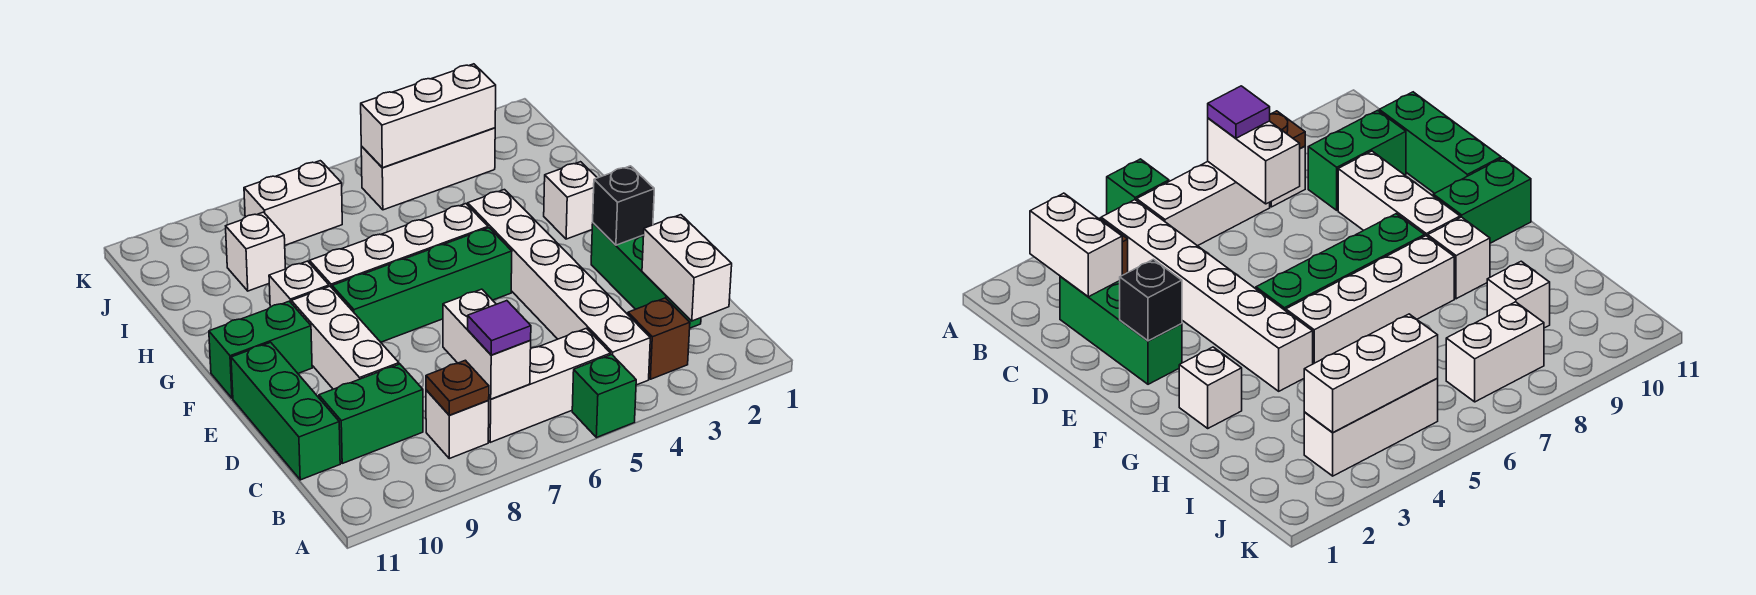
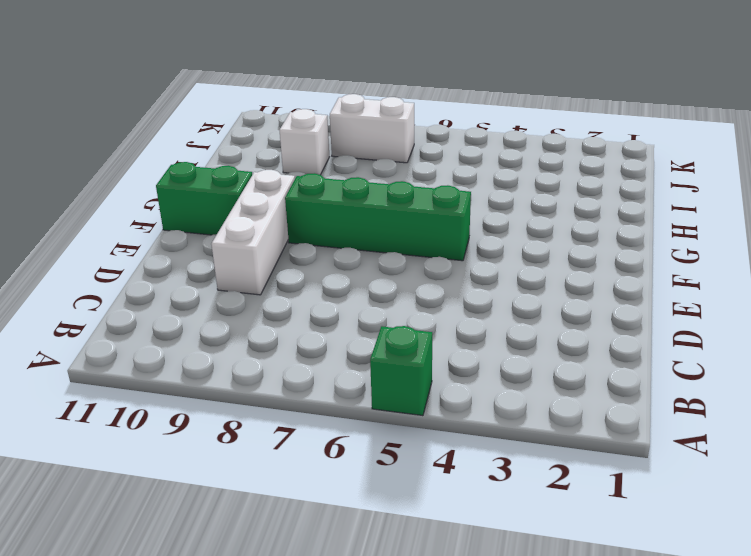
none -> brown brick B3 level 1
none -> white brick B4:G4 level 1
none -> white brick B5:B7 level 1

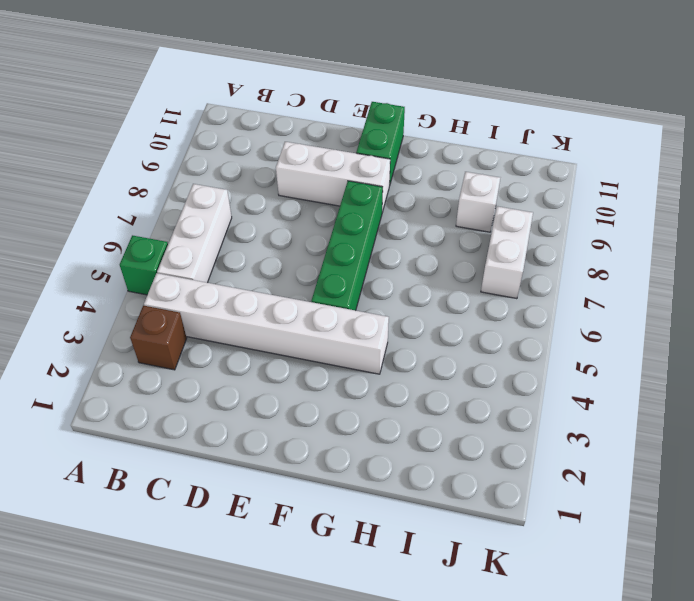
none -> white brick B8 level 1
none -> green brick C2:E2 level 1
none -> green brick C9:C10 level 1

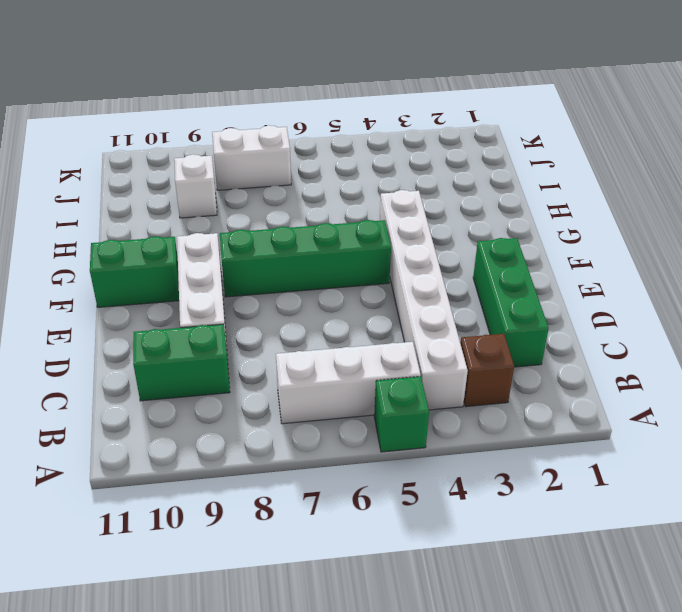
none -> white brick B8 level 1
none -> green brick C11:E11 level 1
none -> white brick G2 level 1

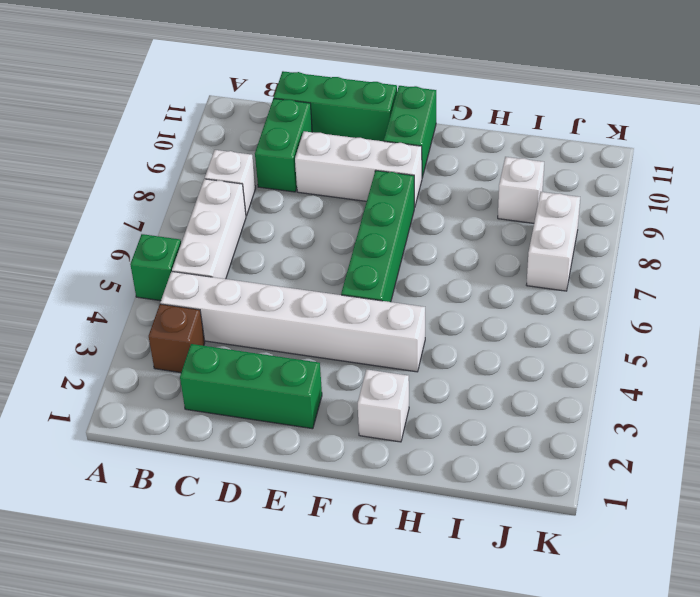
none -> white brick G5:G8 level 1
none -> white brick G9 level 1
none -> white brick J3:J5 level 1

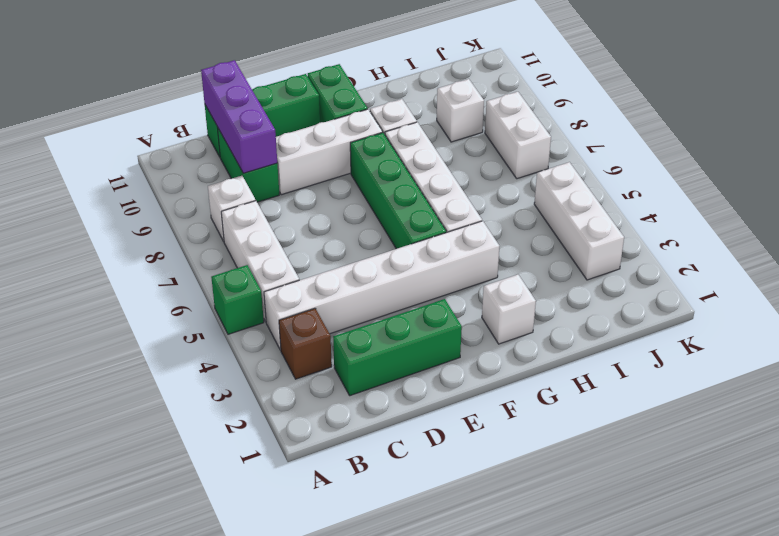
purple brick C9:C11 level 2 -> none
none -> white brick B2:C2 level 2
none -> white brick B7:C7 level 2
none -> brown plate B8 level 2

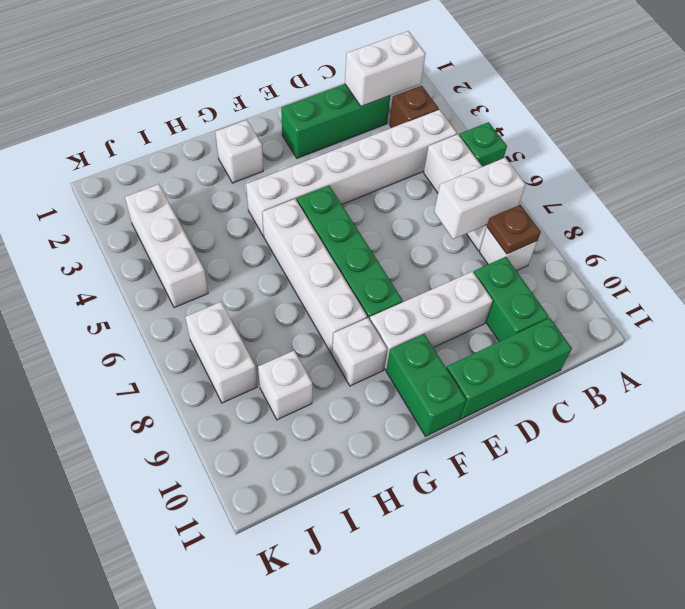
none -> black brick E2 level 2
none -> white brick J3:J5 level 2
none -> purple tile B7 level 3

